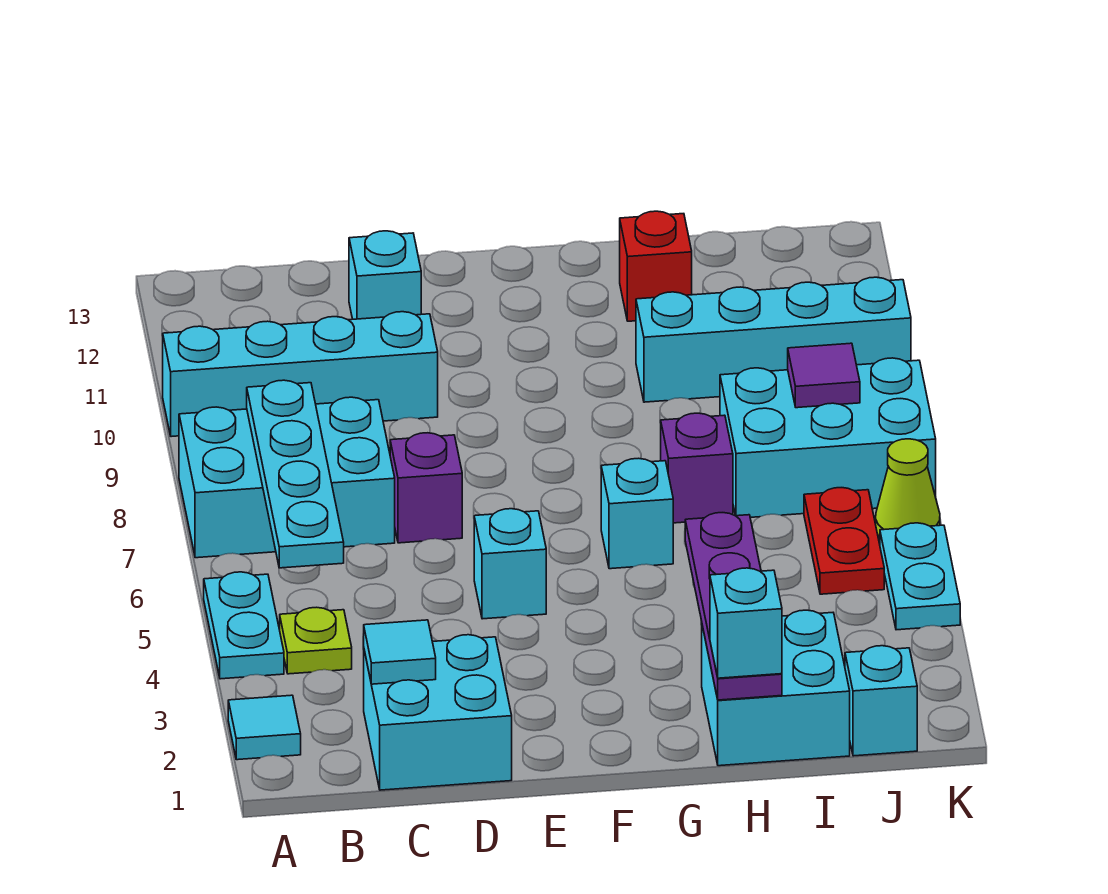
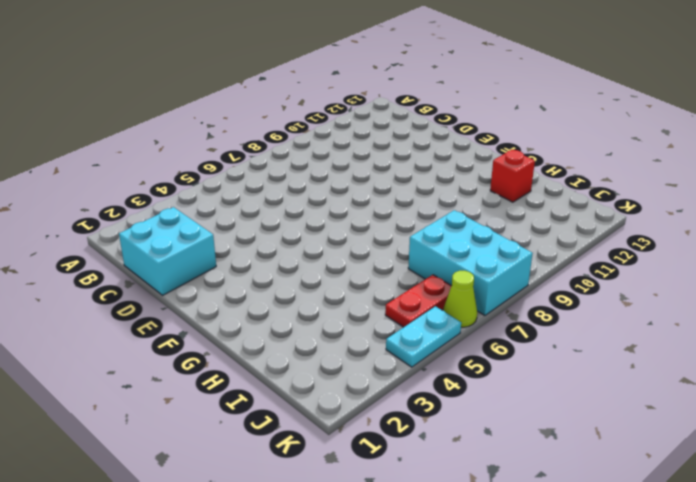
none -> cyan tile A2 level 1
none -> cyan plate A4:A5 level 1
none -> cyan brick A7:C8 level 1

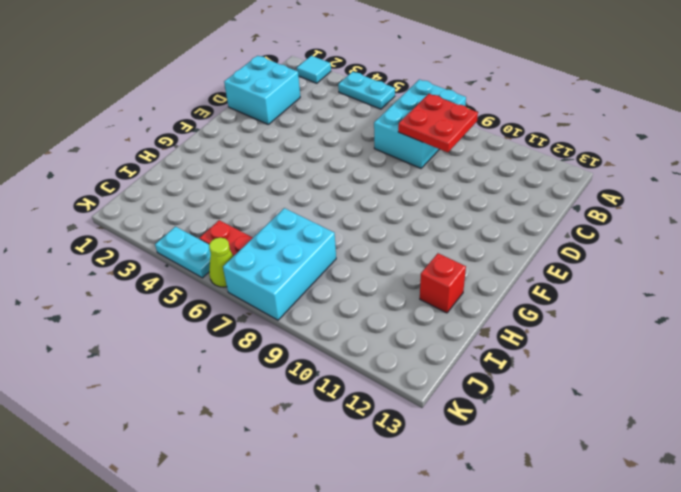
red plate B8:C9 level 2 -> cyan plate B5:B8 level 2
none -> cyan brick A10:D10 level 1
none -> lime plate B4 level 1
none -> purple brick D7 level 1

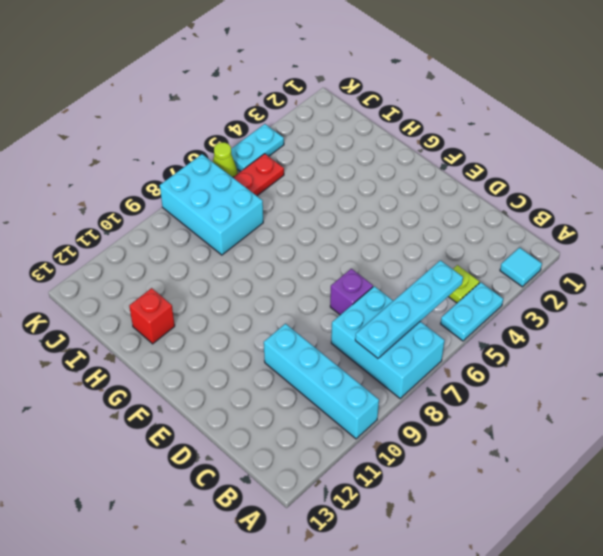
none -> cyan brick C1:D2 level 1
none -> cyan brick D12 level 1
none -> cyan brick E5 level 1

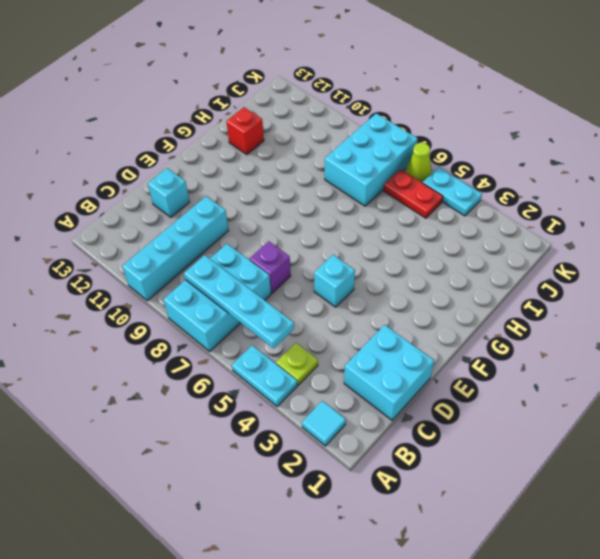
none -> cyan brick G6 level 1
none -> cyan brick H1:I2 level 1
none -> purple brick H7 level 1

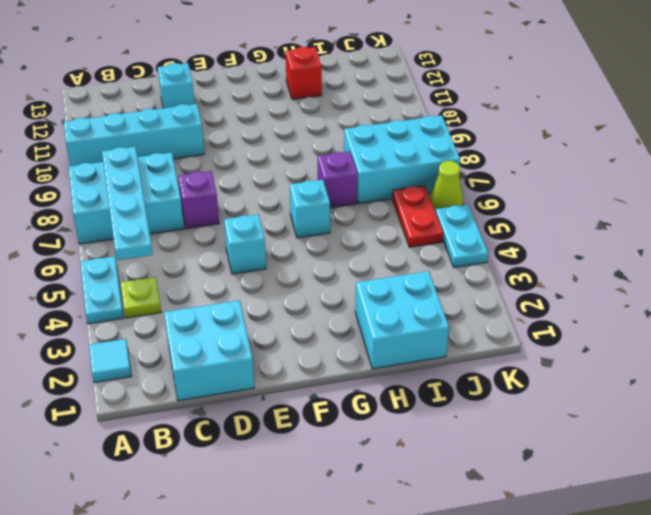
none -> cyan brick H10:K10 level 1
none -> cyan brick J1 level 1
none -> cyan tile C2 level 2

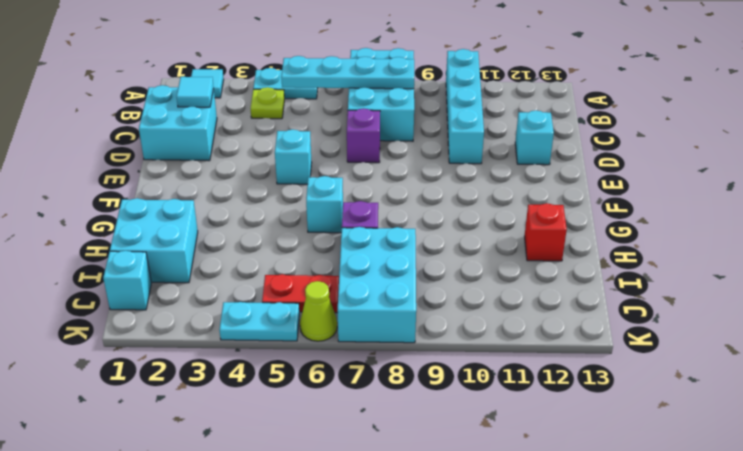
none -> cyan brick H10:K10 level 1
none -> purple plate H1:H4 level 2
none -> purple tile J8 level 2

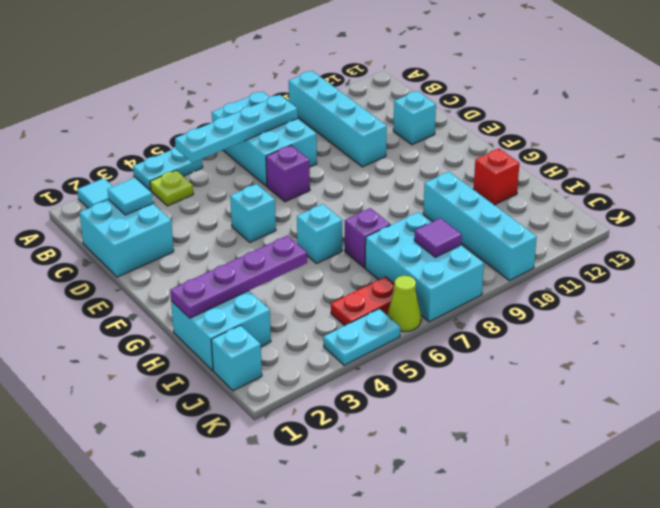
none -> cyan brick H1 level 3

